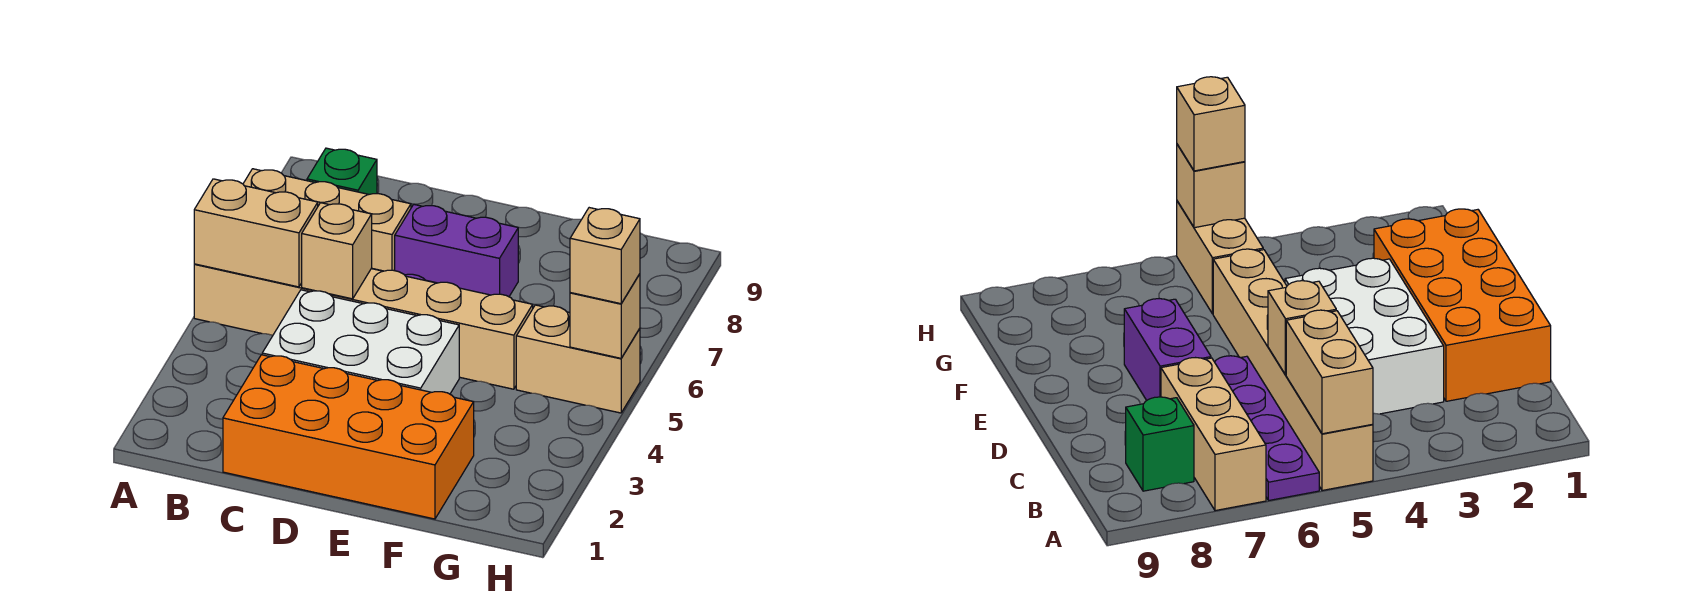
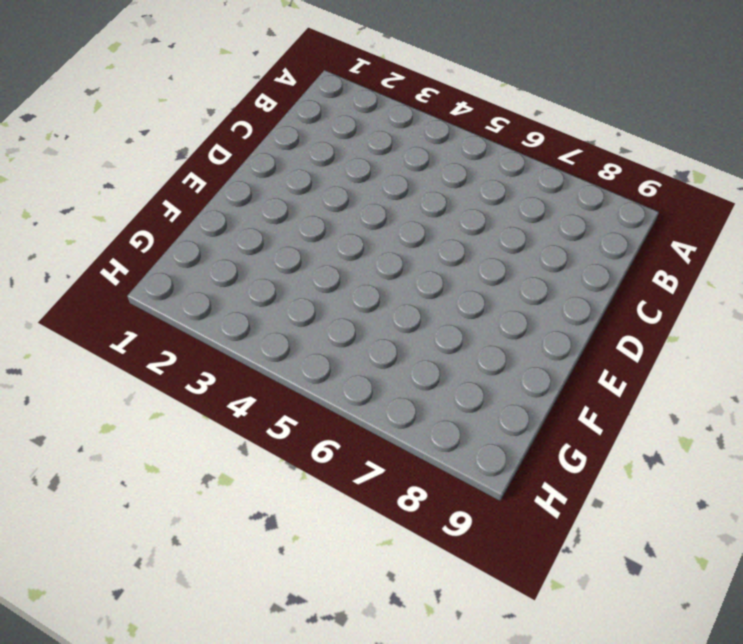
none -> tan brick A5:F5 level 1
none -> purple plate A6:D6 level 1
none -> tan brick A7:C7 level 1

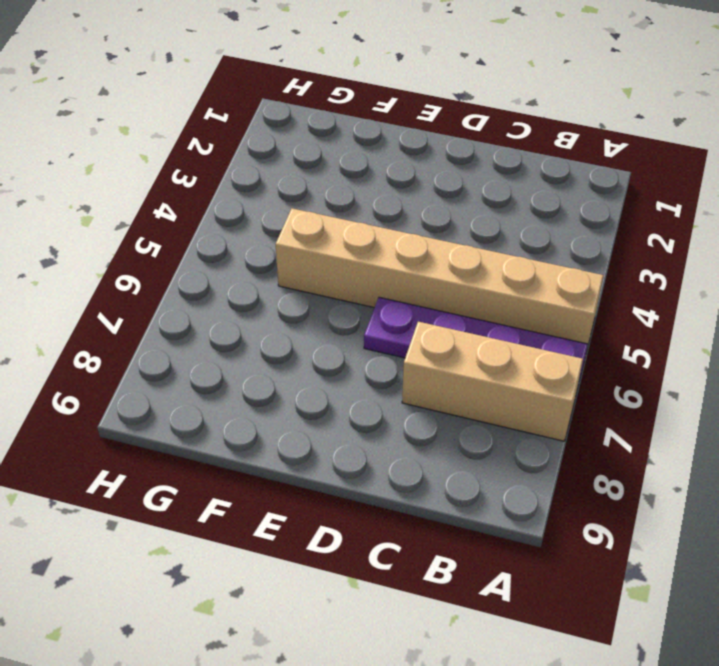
none -> green brick B8 level 1
none -> orange brick C1:F2 level 1
none -> white brick C3:E4 level 1

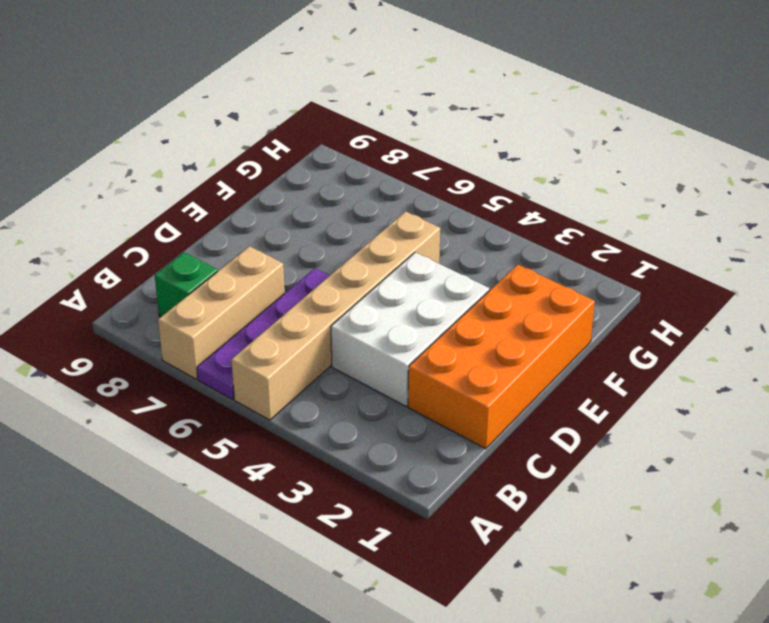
none -> purple brick D7:E7 level 1
none -> tan brick G5:H5 level 1
none -> tan brick A5:B5 level 2

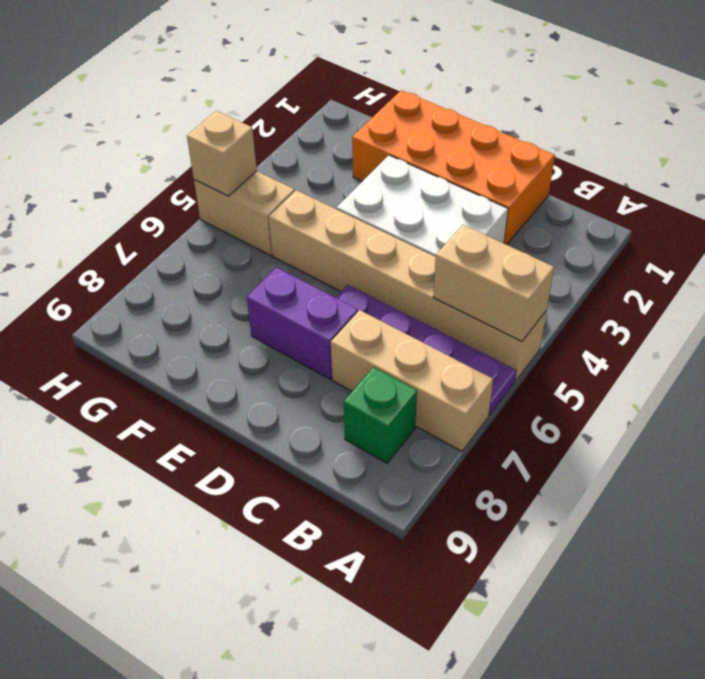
none -> tan brick C5 level 2
none -> tan brick H5 level 3

